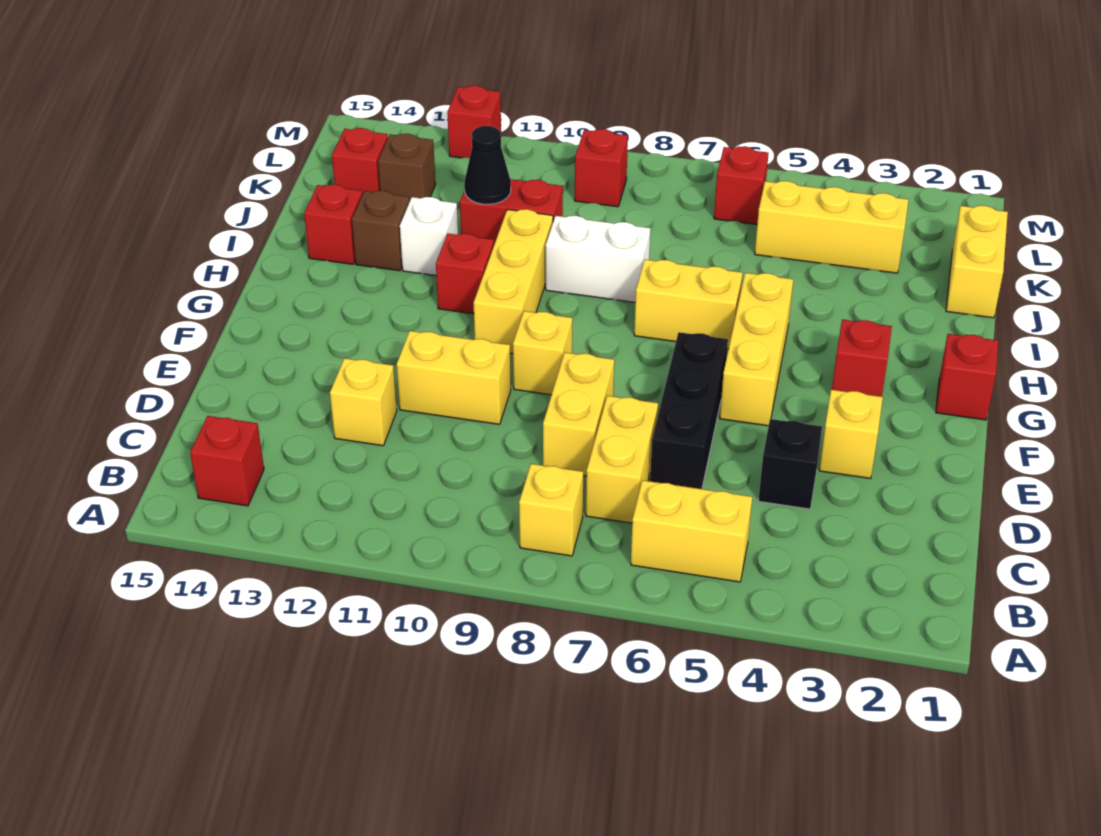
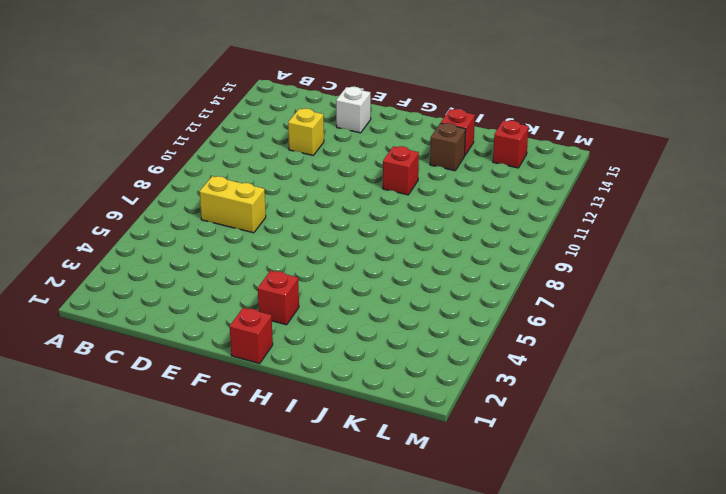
white brick E14 level 1 -> white brick I12 level 1
none -> yellow brick B5:B6 level 1
none -> yellow brick B8 level 1
none -> red brick B14 level 1
none -> black brick D4 level 1

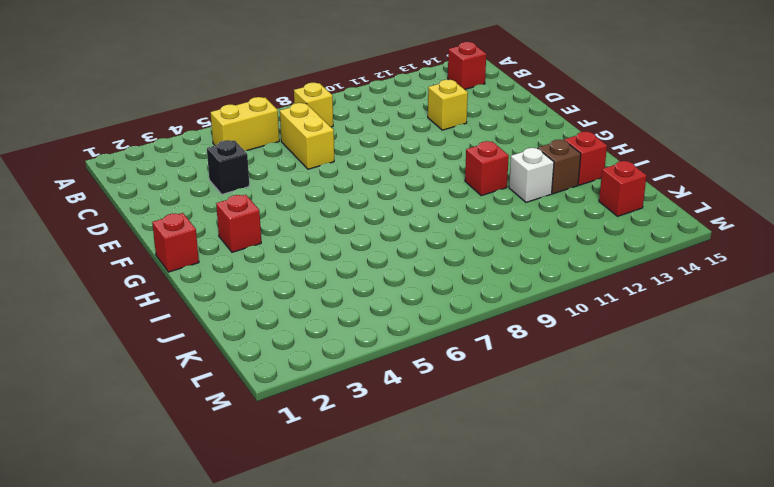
none -> black brick D6:F6 level 1
none -> yellow brick D8:E8 level 1
none -> yellow brick E3 level 1
none -> yellow brick E10:E11 level 1

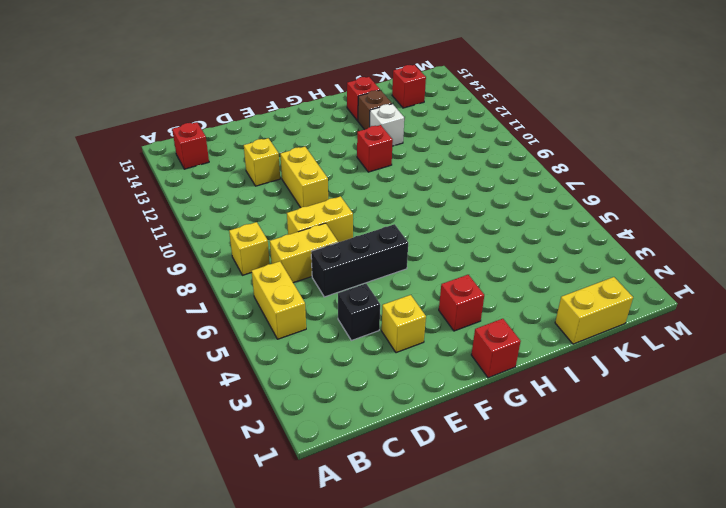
none -> yellow brick F5:H5 level 1
none -> yellow brick F9 level 1
none -> yellow brick G10:I10 level 1
none -> yellow brick H6:H7 level 1

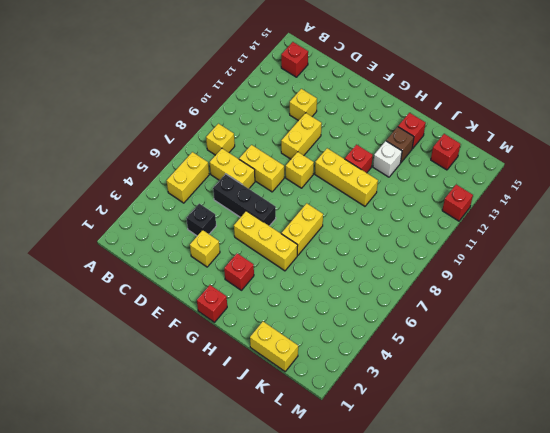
none -> white brick I8:I9 level 1
none -> red brick J10:J11 level 1
none -> yellow brick K3:K5 level 1
none -> brown brick K13 level 1

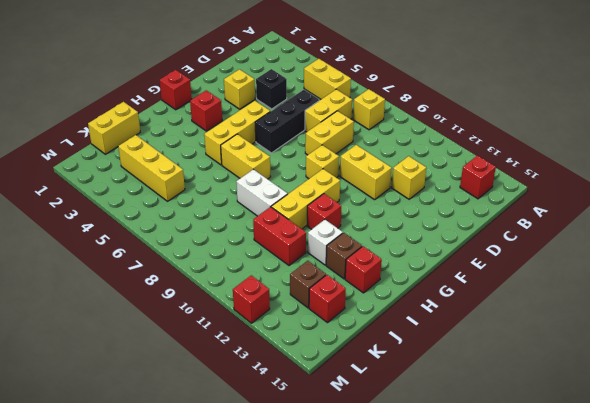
none -> red brick L6 level 1
none -> red brick L9 level 1
none -> black cone J11 level 2

